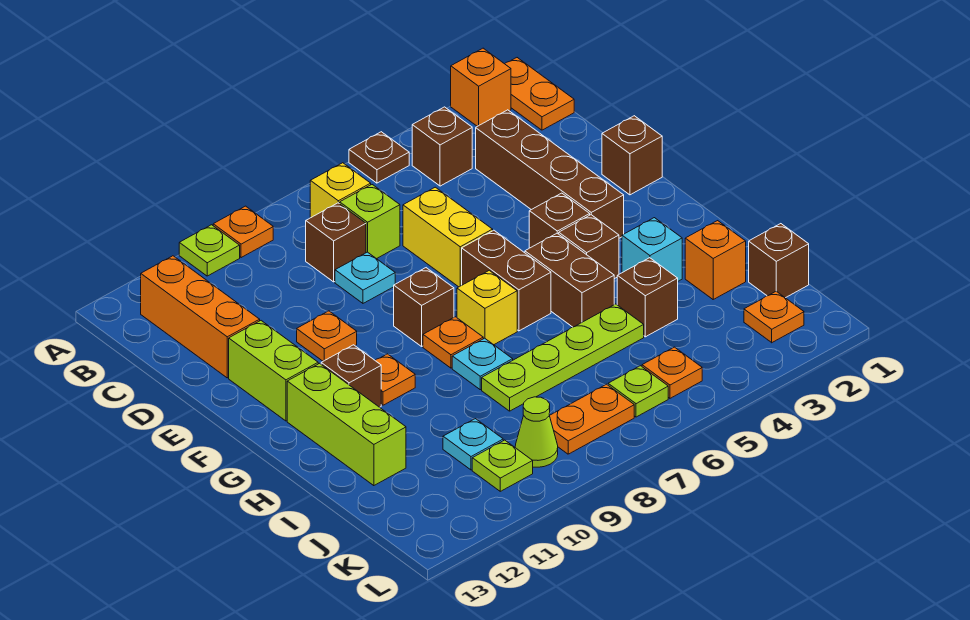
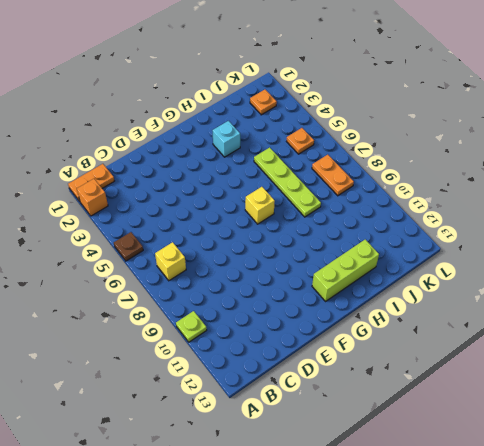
none -> orange plate A9 level 1
none -> brown brick B4 level 1
none -> orange brick B12:D12 level 1
none -> brown brick C3:F3 level 1

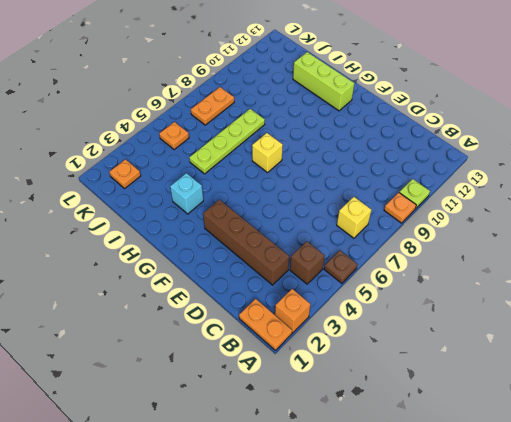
none -> orange brick B12:D12 level 1
none -> lime brick C7 level 1
none -> brown brick C8 level 1
none -> yellow brick D6:E6 level 1

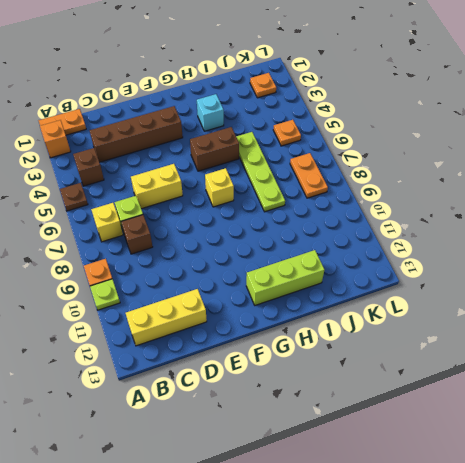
yellow brick B12:D12 level 1 -> orange brick B12:D12 level 1
none -> cyan plate D8 level 1
none -> brown brick E1 level 1
none -> orange plate E10 level 1
none -> lime brick E12:F12 level 1

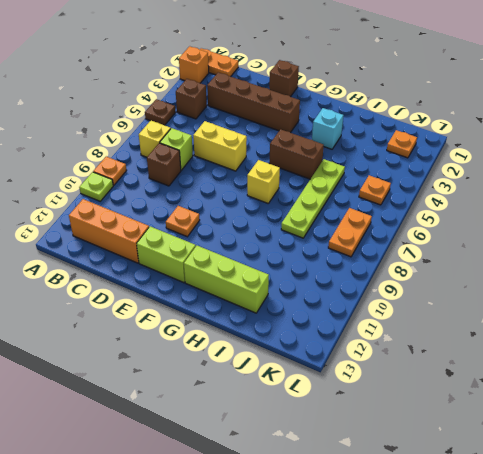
none -> cyan plate D8 level 1
none -> brown brick F4 level 1
none -> brown brick F6:G6 level 1
none -> brown brick F8 level 1

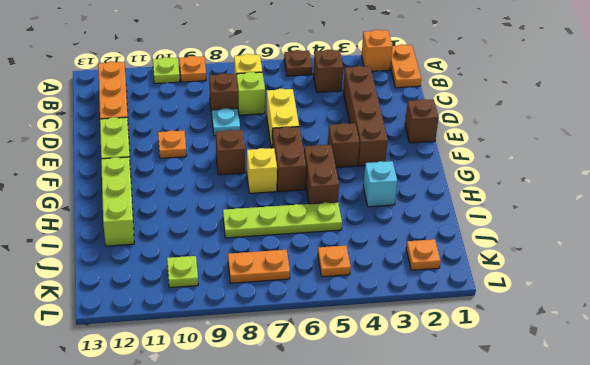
none -> brown brick G4 level 1
none -> orange plate G8 level 1
none -> orange plate G10 level 1
none -> brown brick G11 level 1

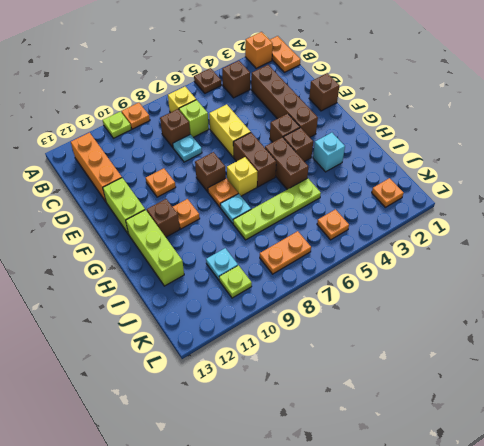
none -> orange brick I2 level 1
none -> brown brick I4 level 1
none -> brown brick J1 level 1
none -> lime plate K6 level 1

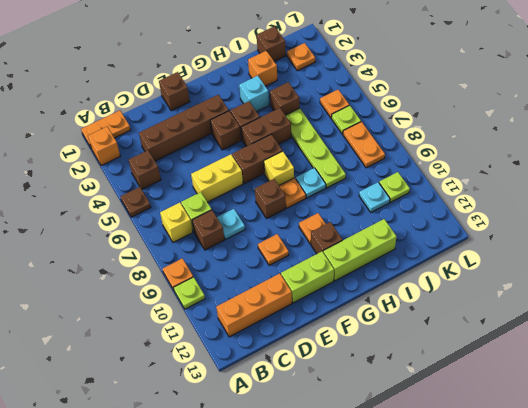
none -> lime cone K9 level 1

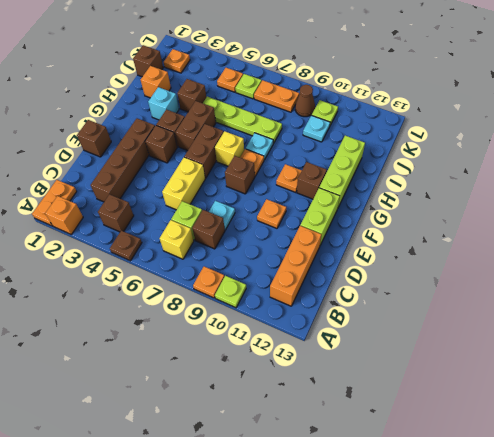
brown cone K9 level 1 -> lime cone K9 level 1

